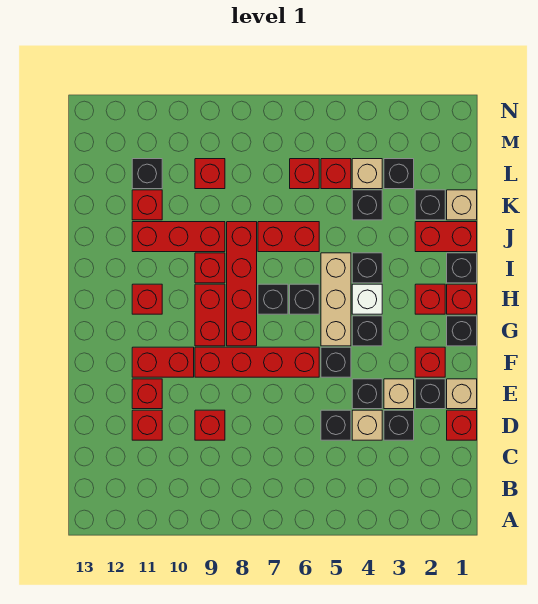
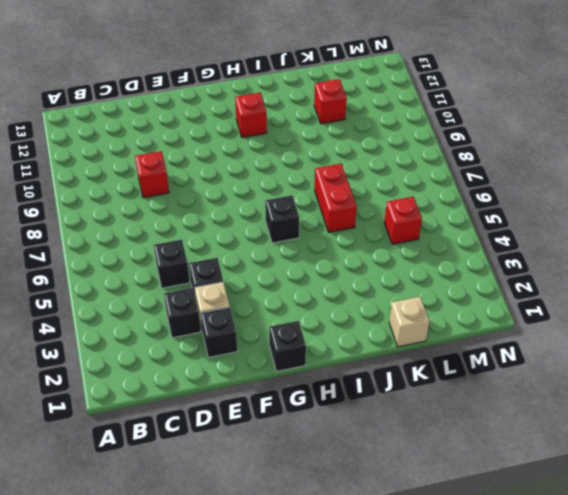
none -> red brick D1 level 1
none -> tan brick D4 level 1
none -> red brick D11 level 1
none -> tan brick E1 level 1

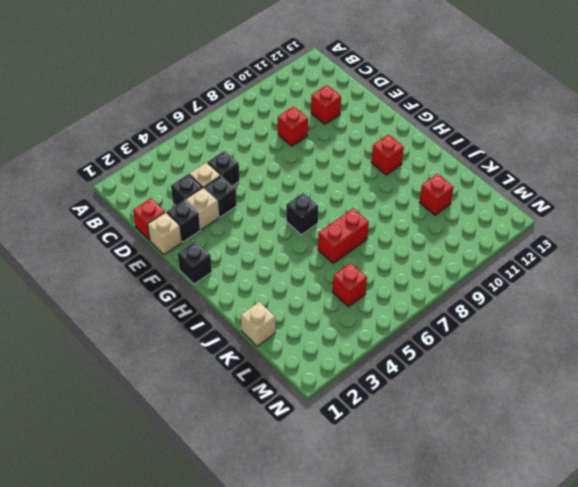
none -> red brick E11 level 1
none -> red brick F2 level 1
none -> black brick F5 level 1
none -> red brick F6:F9 level 1

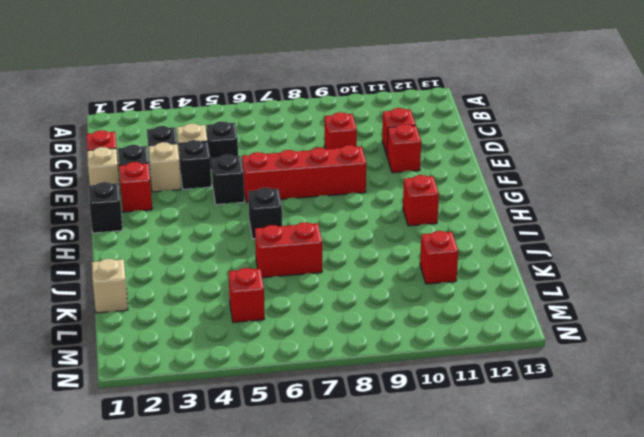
none -> red brick F10:F11 level 1
none -> black brick G4 level 1
none -> tan brick G5:I5 level 1
none -> red brick G8:J8 level 1

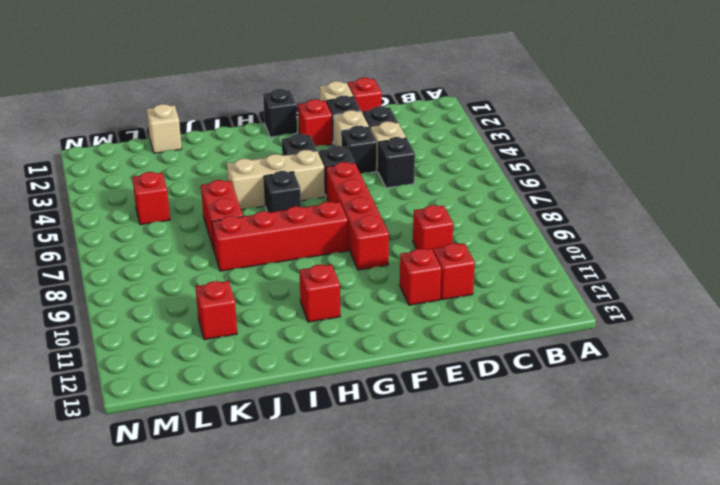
none -> red brick F10:F11 level 1
none -> red brick G9:H9 level 1
none -> red brick H1 level 1
none -> red brick H2 level 1

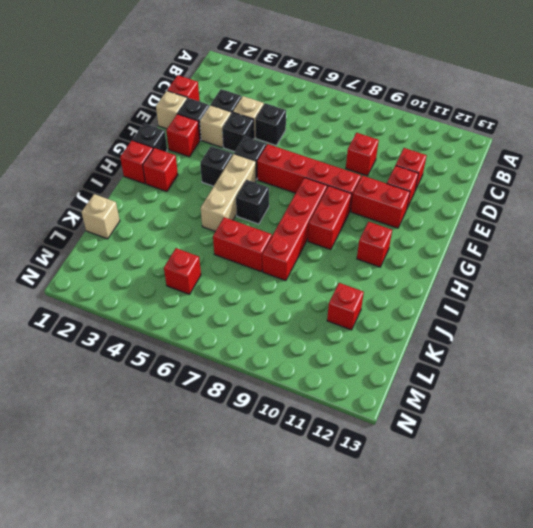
none -> white brick H4 level 1
none -> black brick H7 level 1
none -> black brick I1 level 1
none -> black brick I4 level 1

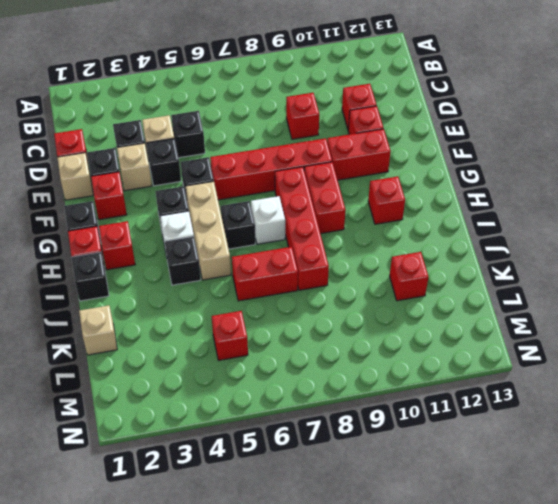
white brick H7 level 1 -> black brick H7 level 1
none -> red brick I9 level 1
none -> red brick J1:J2 level 1
none -> red brick J9:J11 level 1
none -> black brick K2 level 1

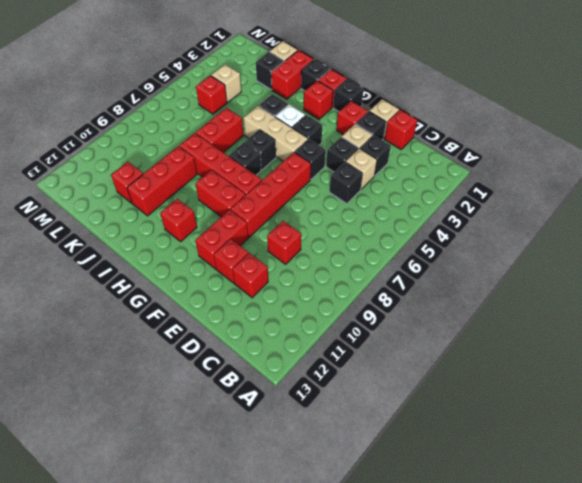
none -> red brick I9 level 1
none -> black brick K4 level 1
none -> black brick L3 level 1
none -> red brick L6 level 1

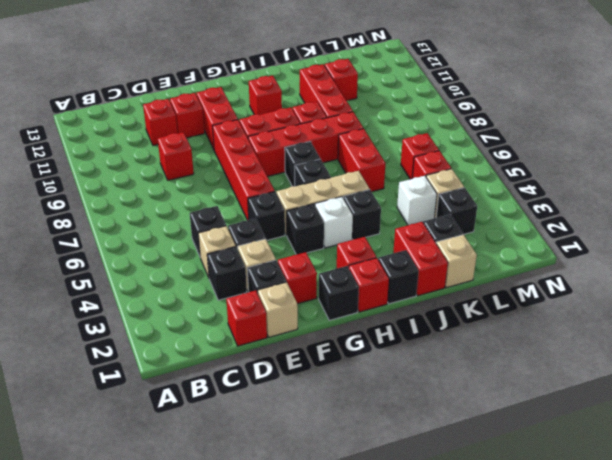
white brick K4 level 1 -> black brick K4 level 1
none -> red brick L9 level 1
none -> black brick L11 level 1

